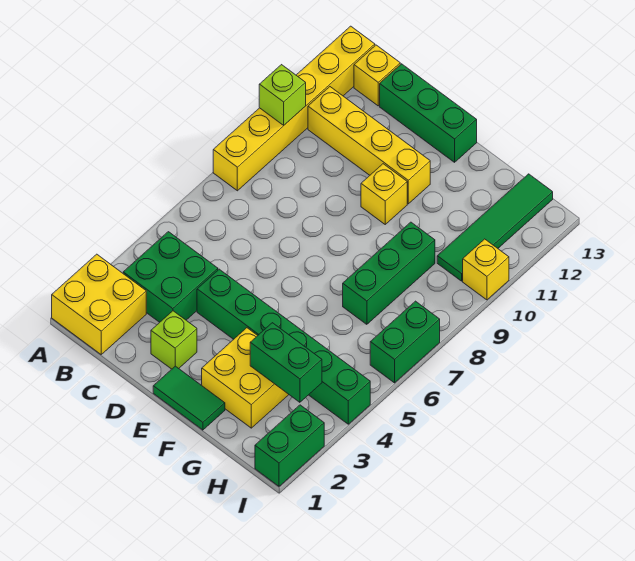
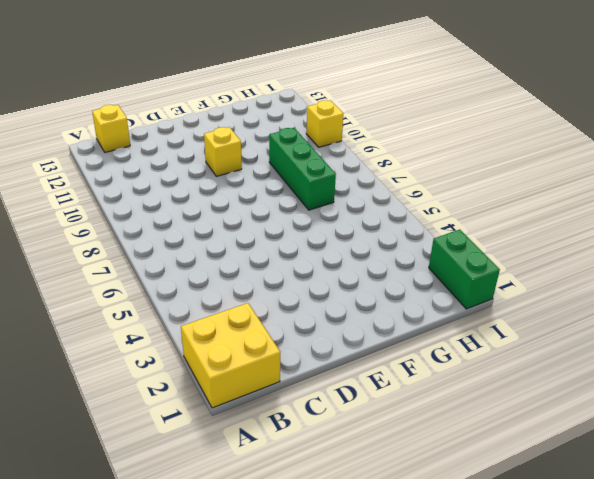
none -> yellow brick A8:A13 level 1
none -> green brick B3:C4 level 1
none -> yellow brick B11:E11 level 1

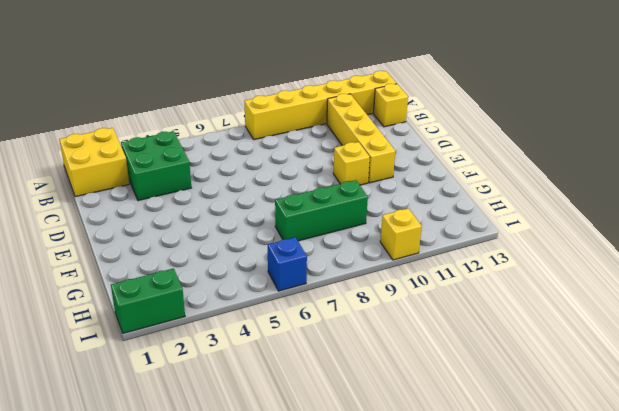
blue brick I6 level 1 -> green brick I6:I7 level 1
none -> green brick C13:E13 level 1
none -> lime brick D2 level 1
none -> green brick D4:I4 level 1

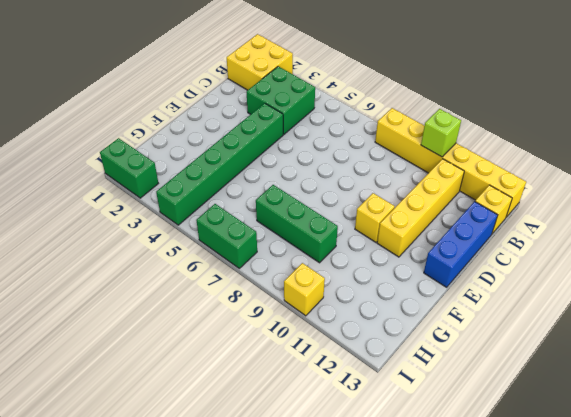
blue brick C13:E13 level 1 -> green brick C13:E13 level 1
none -> lime brick D2 level 1
none -> green tile E1:F1 level 1
none -> yellow brick F2:G3 level 1

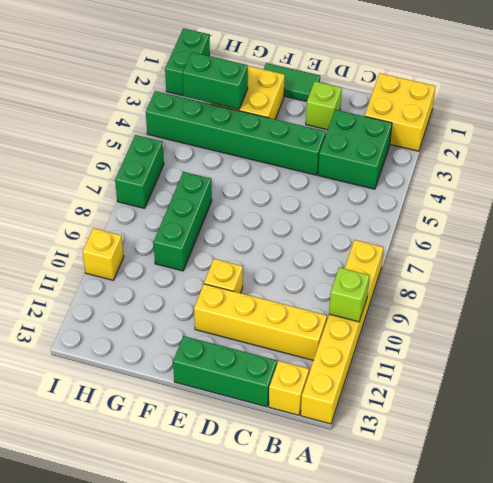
none -> green tile H10:H13 level 1

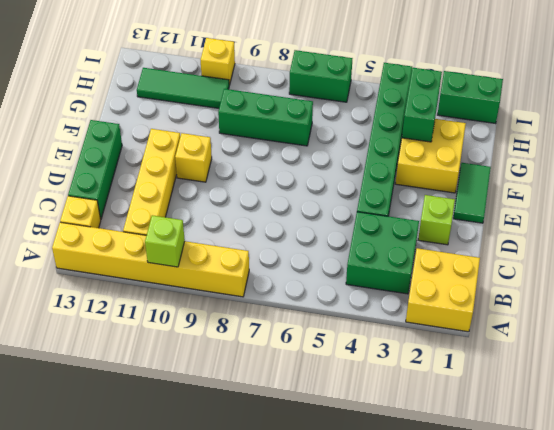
green tile H10:H12 level 1 -> green tile H10:H13 level 1

